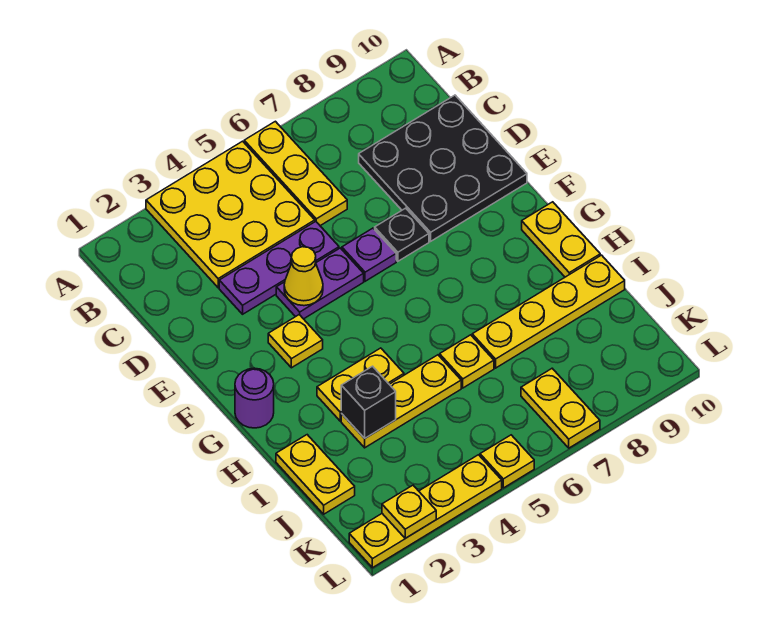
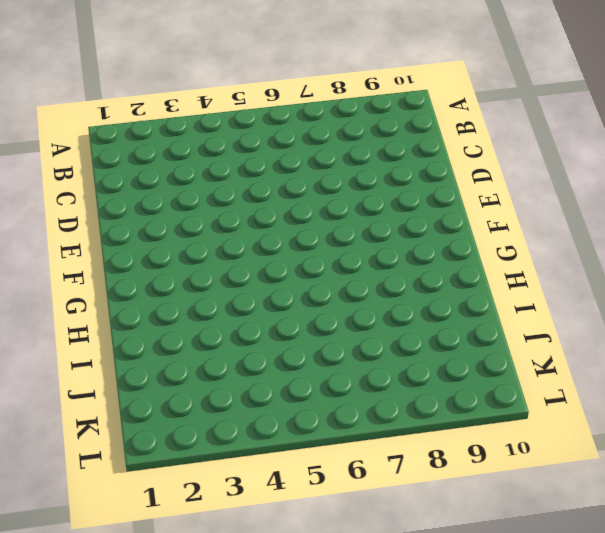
none -> yellow plate A3:C5 level 1
none -> yellow plate A6:C6 level 1
none -> black plate C8:E10 level 1

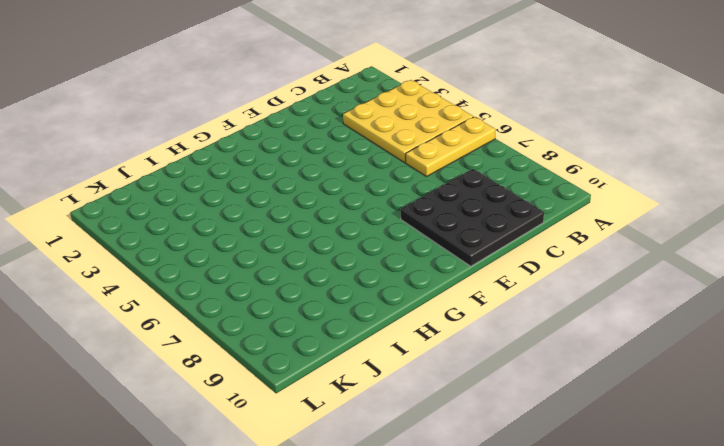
none -> purple plate D3:D5 level 1
none -> purple plate E4:E5 level 1
none -> purple plate E6 level 1

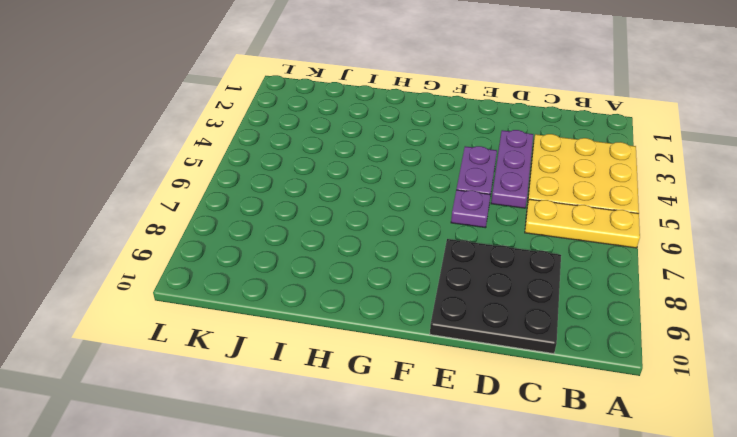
none -> black plate E7 level 1
none -> yellow plate F3 level 1
none -> purple round brick G1 level 1

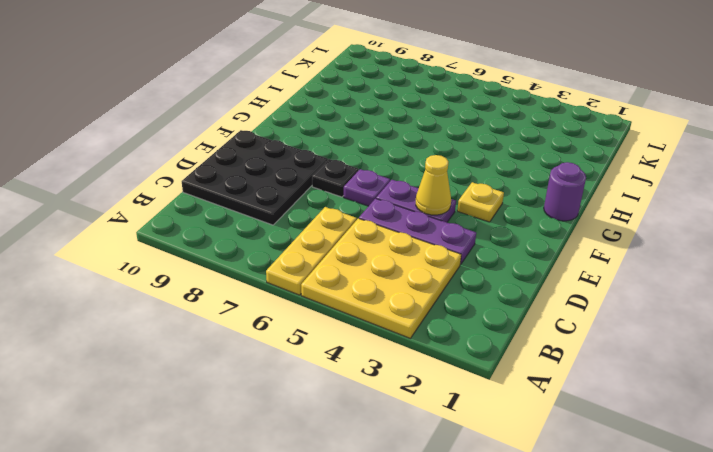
none -> yellow plate G10:H10 level 1
none -> yellow plate H3:H4 level 1
none -> yellow plate I1:J1 level 1

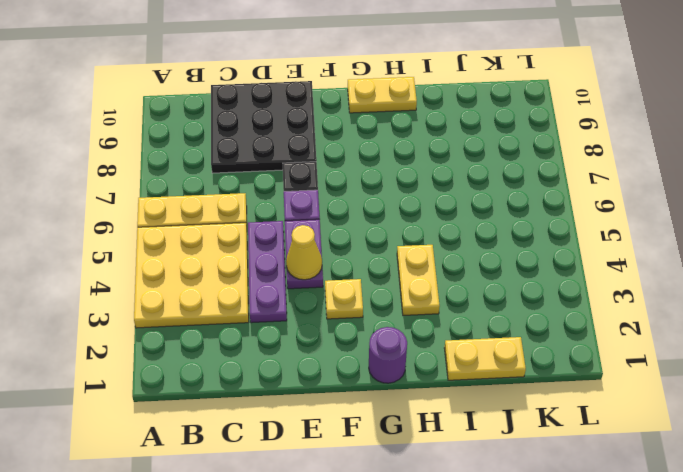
none -> yellow plate I3:I5 level 1
none -> yellow plate I6 level 1
none -> yellow plate I7:I10 level 1

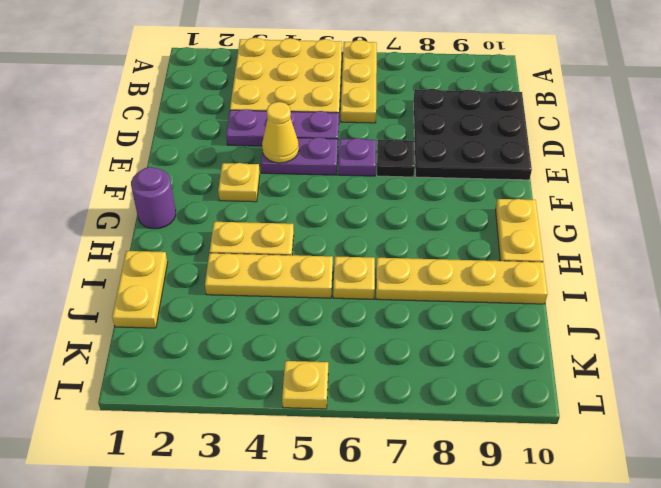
none -> yellow plate K7:L7 level 1
none -> yellow plate L1:L4 level 1
none -> black brick I3 level 2

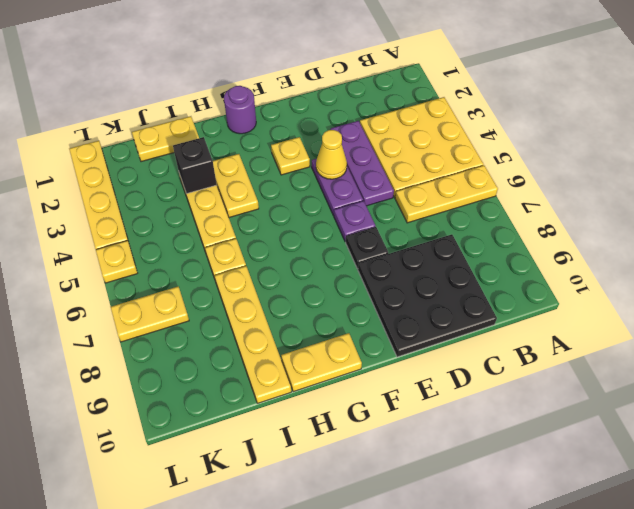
none -> yellow plate L2 level 2

